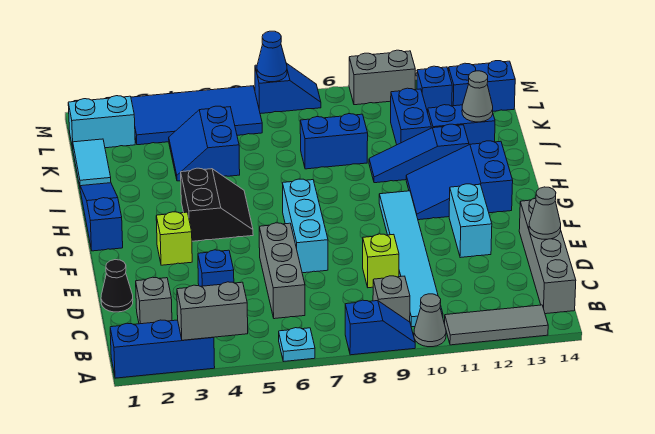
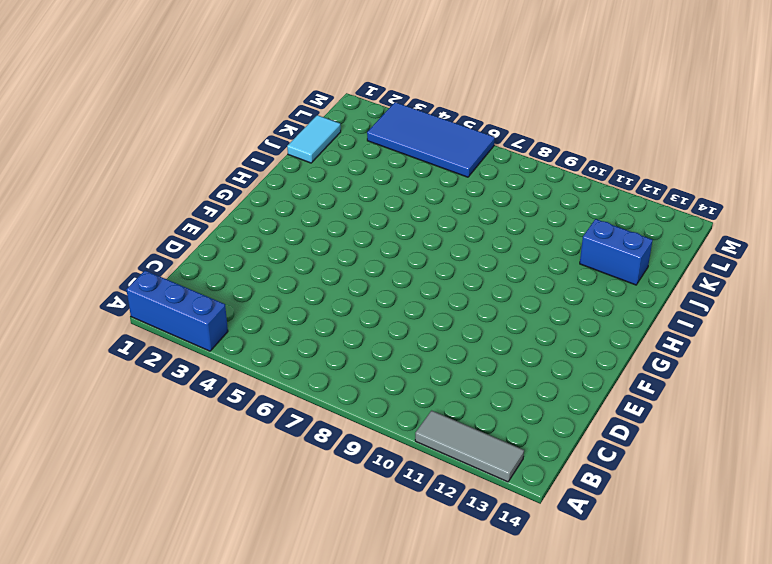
none -> cyan plate A6 level 1
none -> blue slope A8:A9 level 1 top 8
none -> grey cone A10 level 1
none -> grey brick B9 level 1

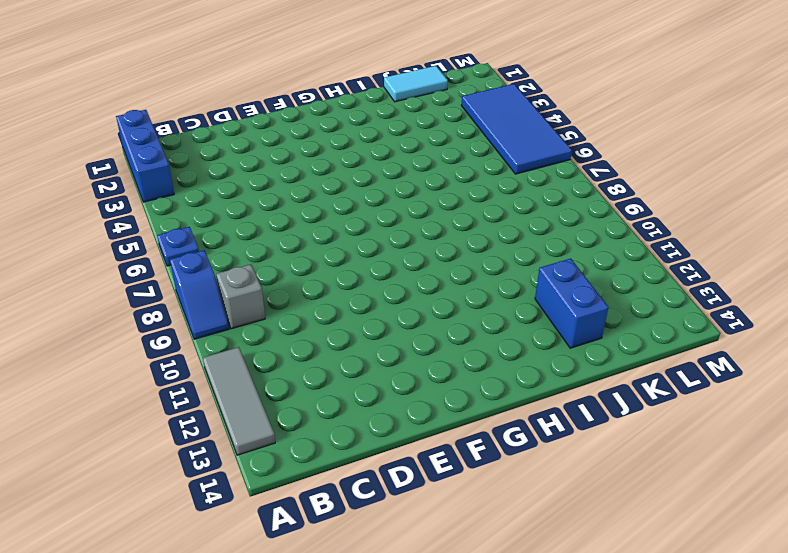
blue plate A6 level 1 -> cyan plate A6 level 1
none -> grey cone A10 level 1
none -> cyan tile B10:G10 level 1
none -> grey brick B14:E14 level 1
none -> grey brick C2 level 1

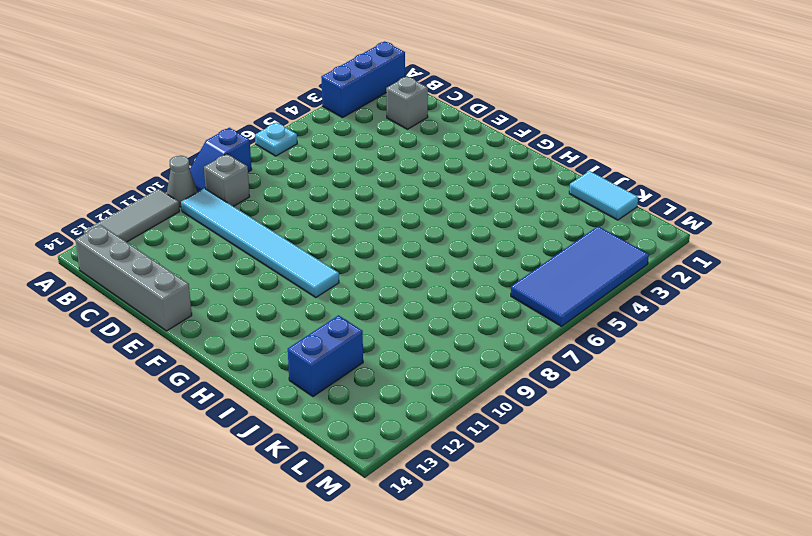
none -> grey brick C6:E6 level 1
none -> black cone D1 level 1
none -> blue brick D4 level 1
none -> lime brick D9 level 1

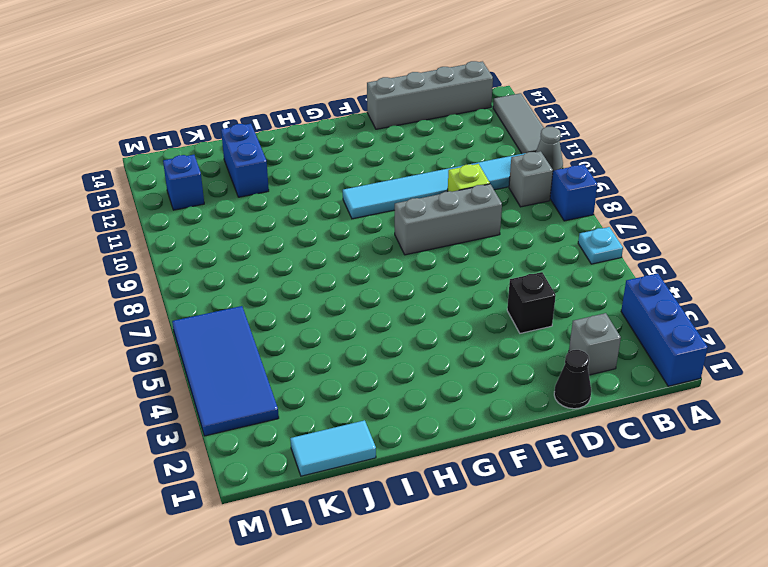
black brick D4 level 1 -> blue brick D4 level 1
grey brick D8:F8 level 1 -> grey brick C6:E6 level 1
none -> cyan brick E7:G7 level 1
none -> cyan brick E12:F12 level 1
none -> lime brick F3 level 1
none -> blue slope G1:I1 level 1 top G

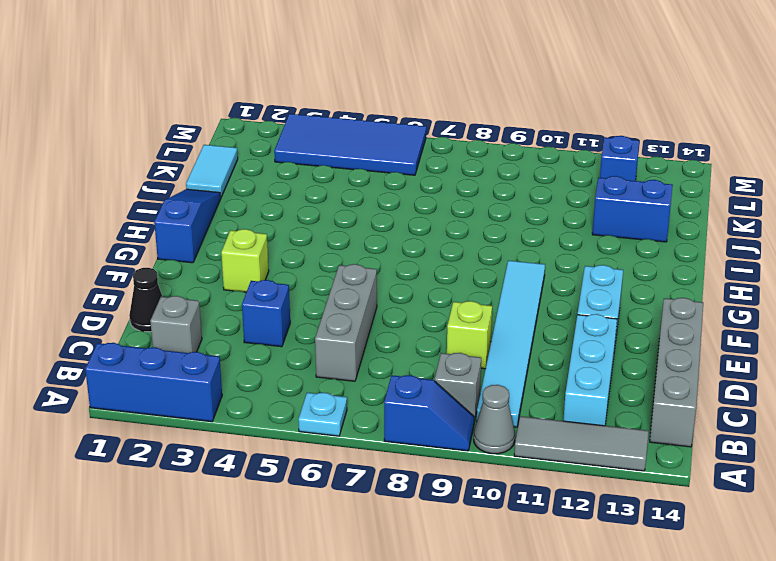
cyan brick B12:D12 level 1 -> cyan brick E7:G7 level 1
none -> black slope G4:H5 level 1 top 4
none -> blue slope G11:H13 level 1 top 13
none -> blue slope I10:I12 level 1 top 12
none -> blue slope J4:K5 level 1 top 5

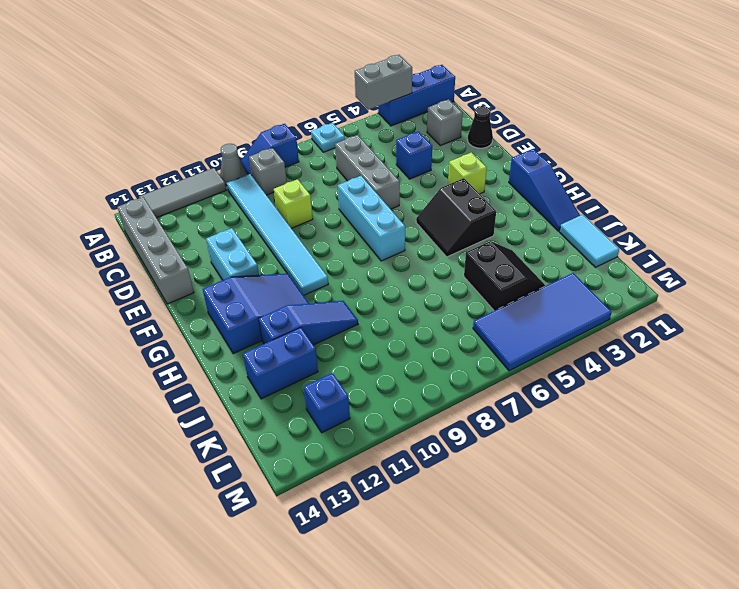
black slope J4:K5 level 1 top 5 -> blue slope J4:K5 level 1 top 5
none -> blue brick J8:J9 level 1
none -> blue brick J11:K11 level 1
none -> cyan brick L1:L2 level 1
none -> blue brick L13:L14 level 1

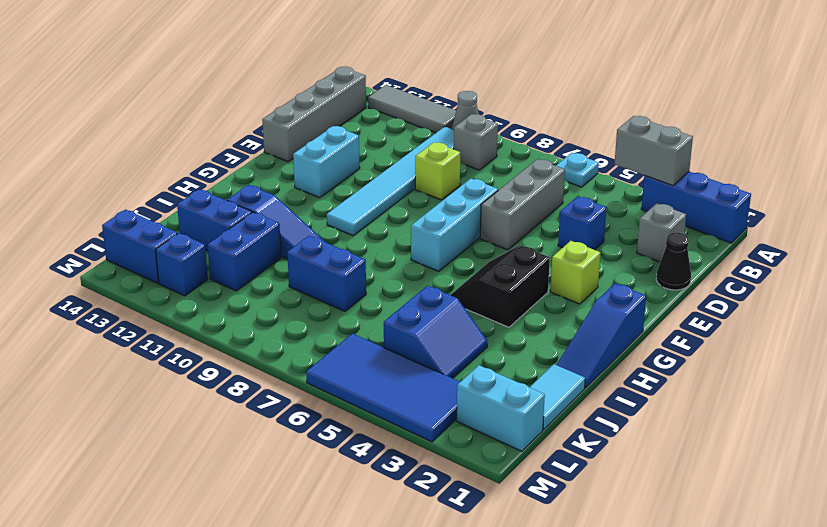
none -> blue slope A8:A9 level 1 top 8
none -> blue slope G11:H13 level 1 top 13
none -> blue slope M7:M8 level 1 top 7
none -> grey brick M10:M11 level 1

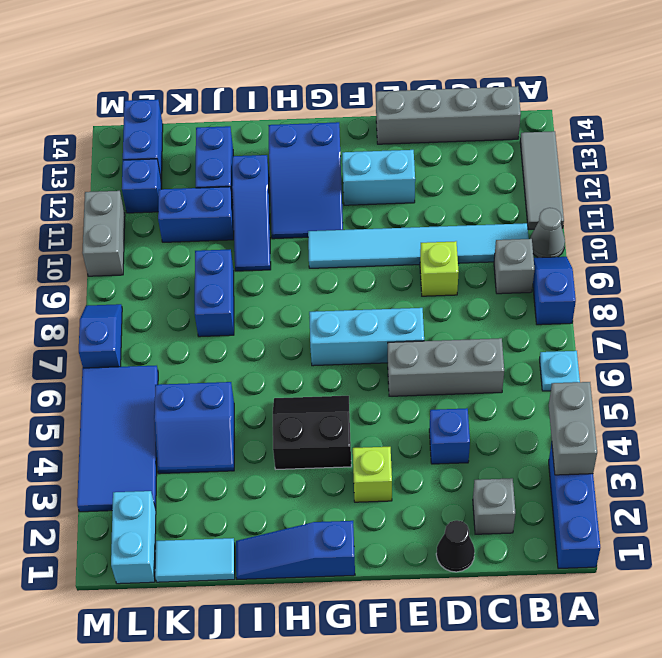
none -> grey cone D14 level 2
none -> grey cone J13 level 2
none -> blue cone M7 level 2

